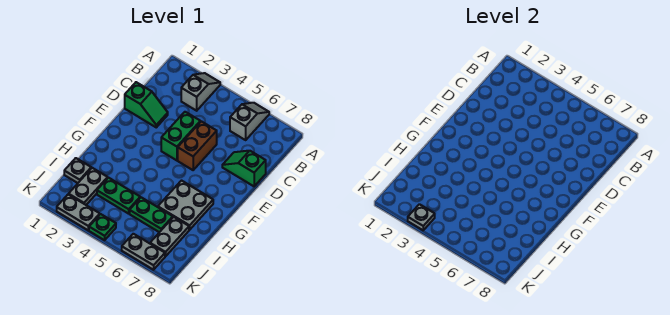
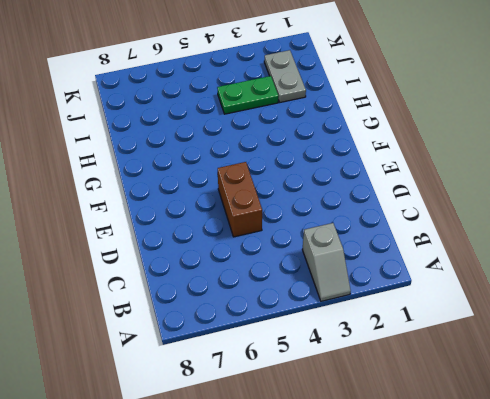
none -> grey slope A6:B6 level 1 top B
none -> green slope D1:D2 level 1 top 1
none -> green brick D4:E4 level 1

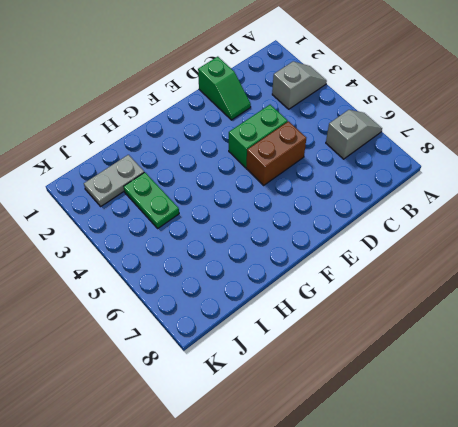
none -> green slope D7:D8 level 1 top 8
none -> grey plate G6:H7 level 1
none -> grey plate I1 level 1

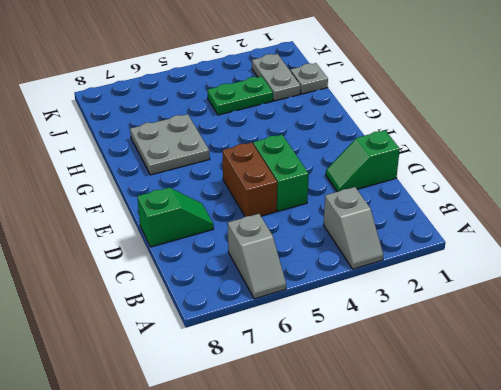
none -> green plate I5:I6 level 1
none -> grey plate I7:J7 level 1
none -> grey plate K2:K3 level 1

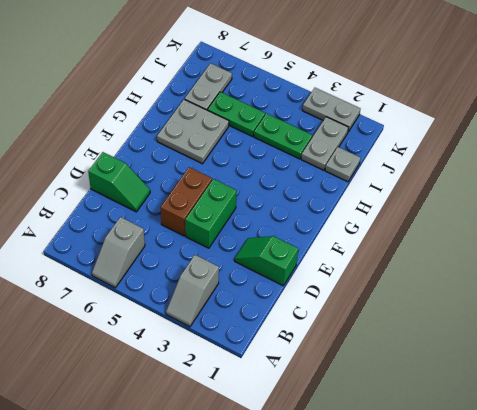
none -> green plate K4 level 1
none -> grey plate K6:K7 level 1
none -> grey plate K3 level 2

